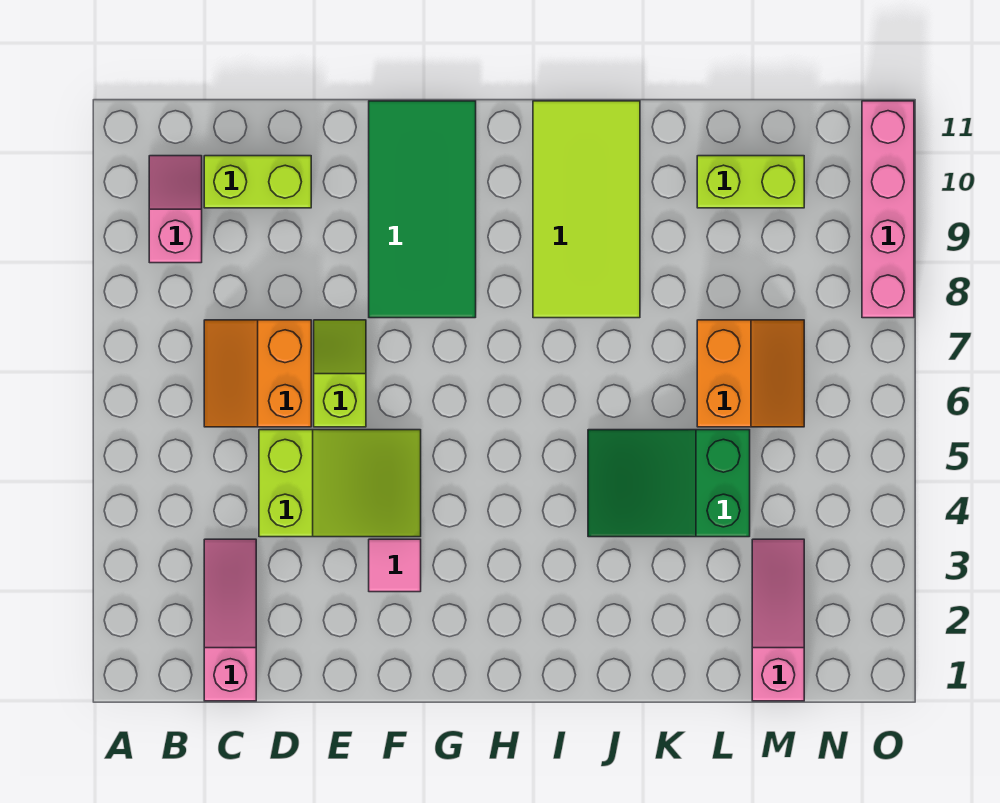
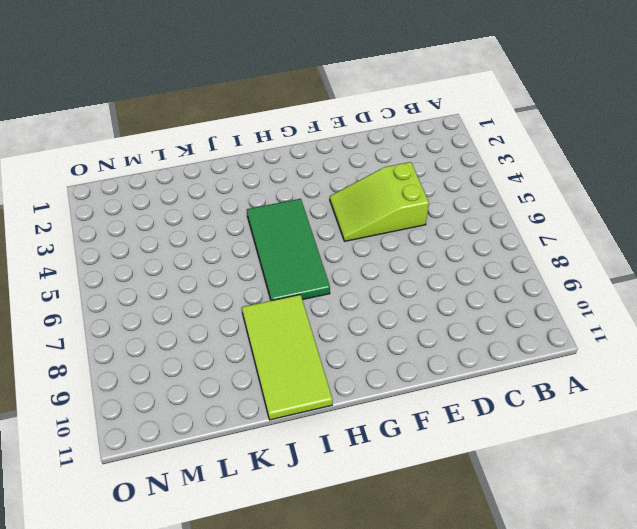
green tile H4:I7 level 1 -> green tile F8:G11 level 1
none -> pink slope B9:B10 level 1 top 9
none -> pink slope C1:C3 level 1 top 1
none -> orange slope C6:D7 level 1 top D

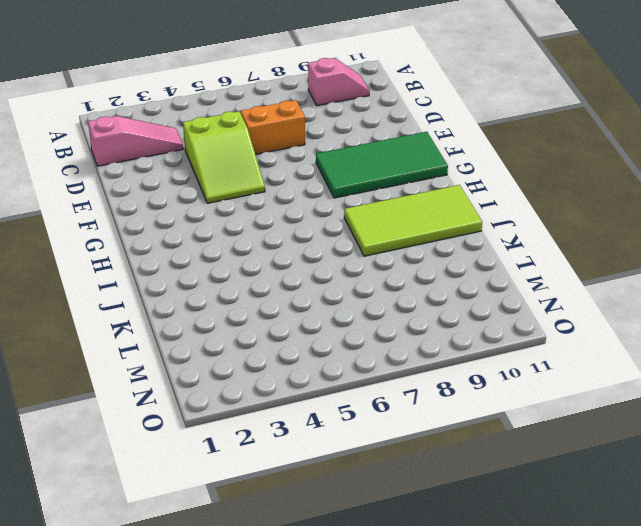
none -> lime brick C10:D10 level 1
none -> lime slope E6:E7 level 1 top 6
none -> pink tile F3 level 1

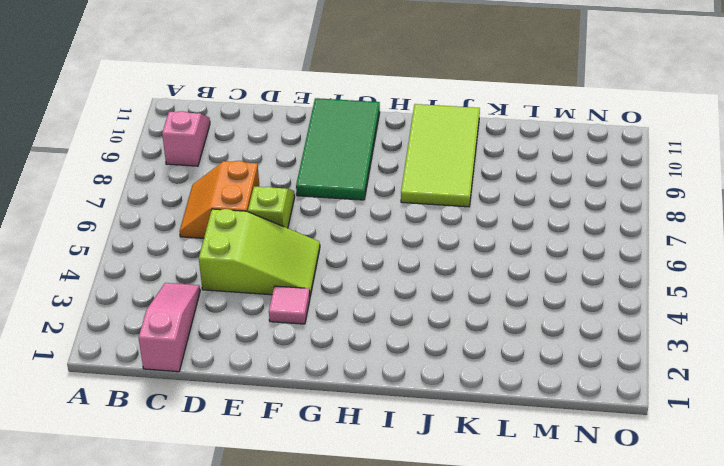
none -> lime brick C10:D10 level 1
none -> green slope J4:L5 level 1 top L
none -> orange slope L6:M7 level 1 top L

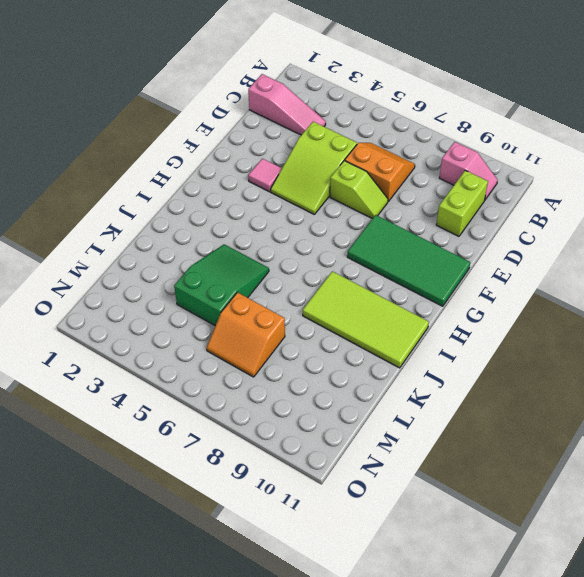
none -> lime brick L10:M10 level 1
none -> pink slope M1:M3 level 1 top 1
none -> pink brick O8:O11 level 1

